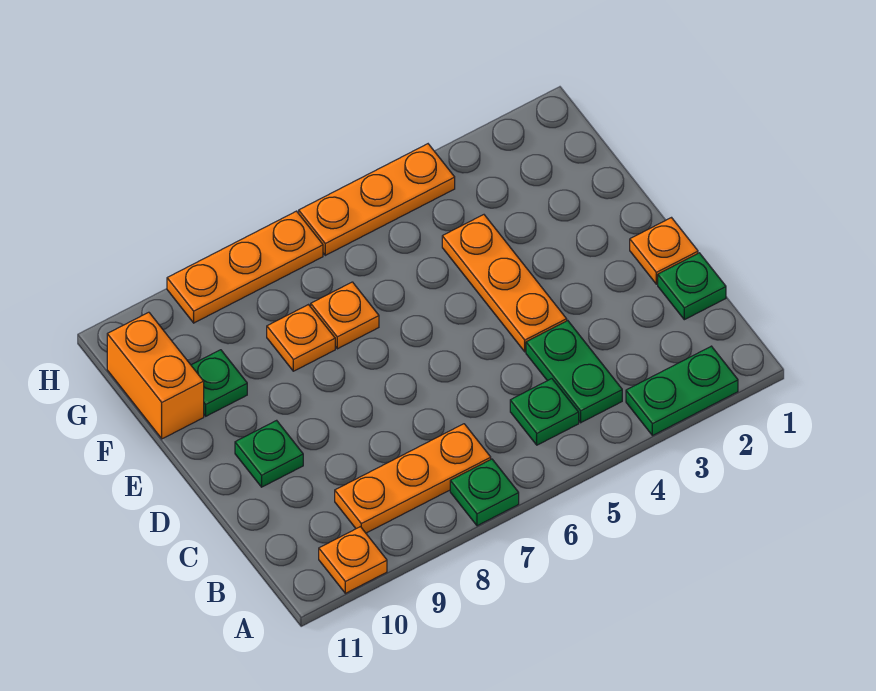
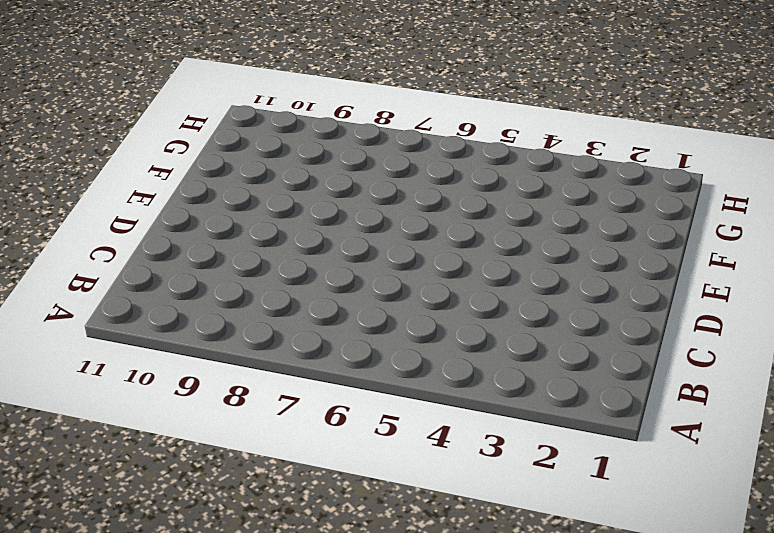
none -> green plate A2:A3 level 1
none -> green plate A7 level 1
none -> orange plate A10 level 1

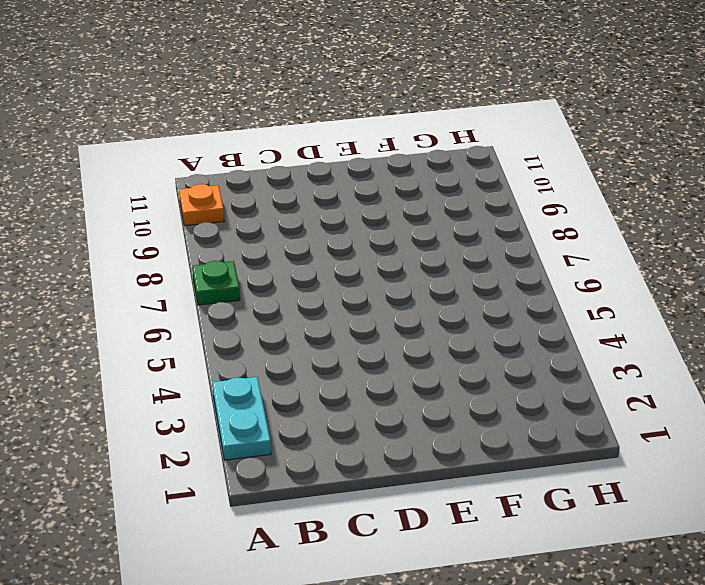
cyan plate A2:A3 level 1 -> green plate A2:A3 level 1
none -> green plate B4:C4 level 1
none -> green plate B5 level 1
none -> orange plate B7:B9 level 1

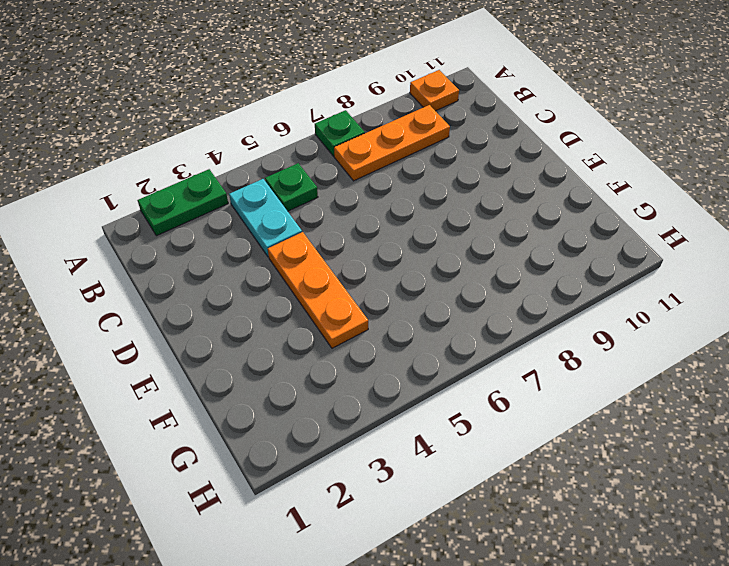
cyan plate B4:C4 level 1 -> green plate B4:C4 level 1
none -> green plate C1 level 1
none -> orange plate D1 level 1
none -> green plate D10 level 1

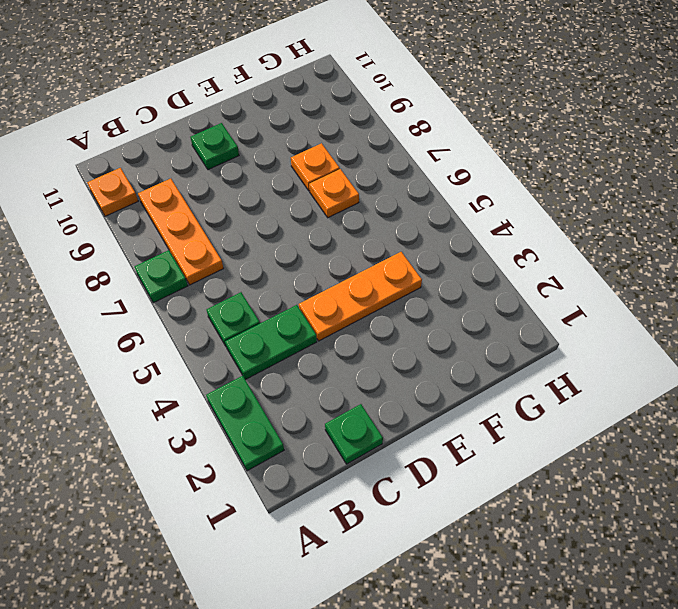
none -> orange plate D1 level 1
none -> green plate F10 level 1
none -> orange brick F11:G11 level 1

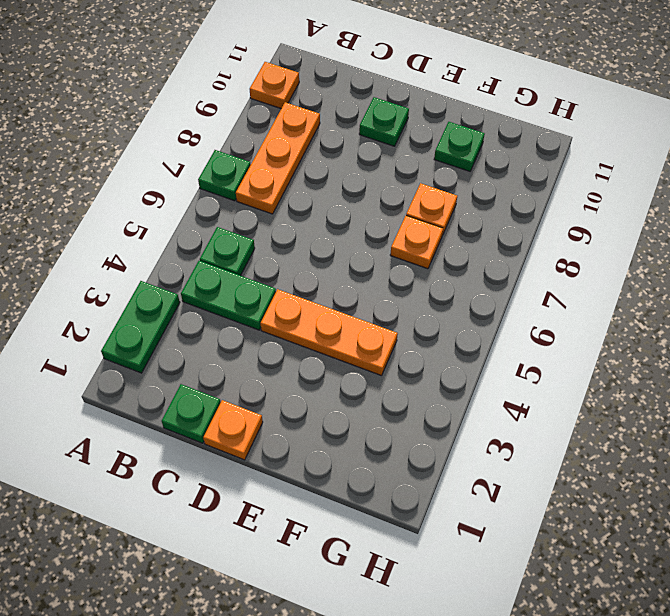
none -> orange brick F11:G11 level 1
none -> orange plate H4:H6 level 1
none -> orange plate H7:H9 level 1

